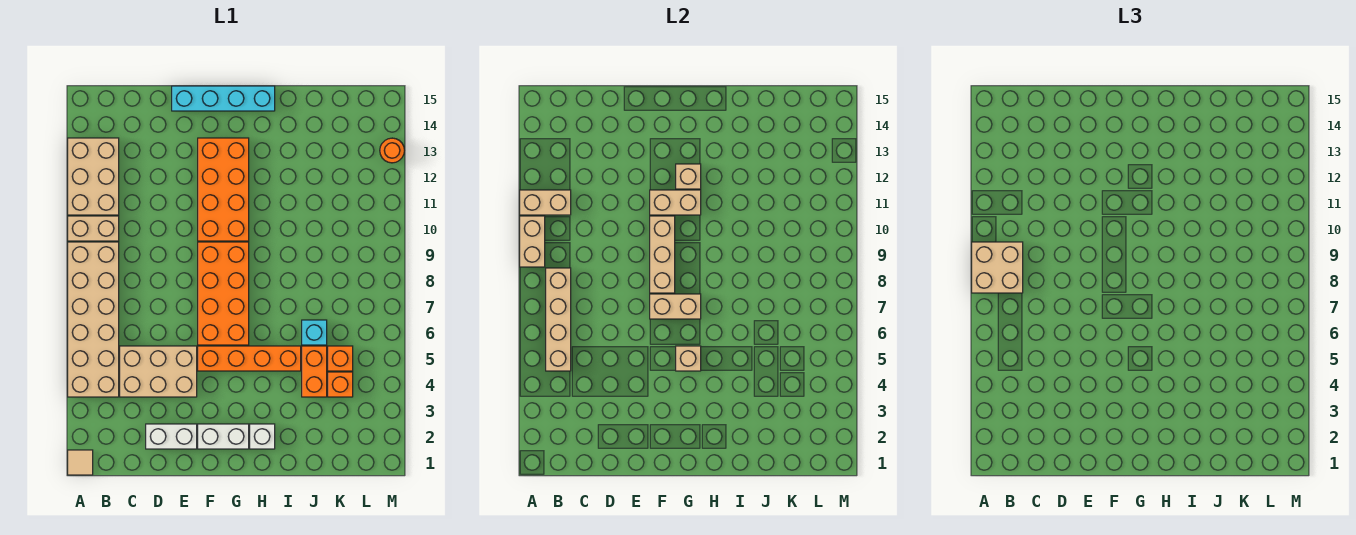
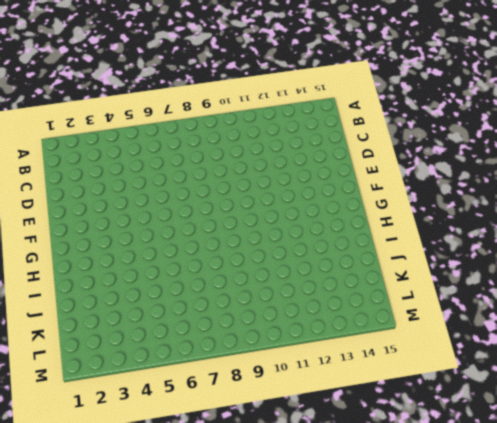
none -> tan tile A1 level 1
none -> tan brick A4:B9 level 1
none -> tan brick A10:B10 level 1

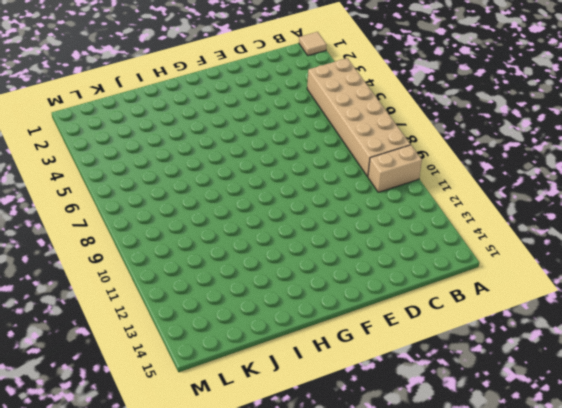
none -> tan brick A11:B13 level 1
none -> tan brick C4:E5 level 1
none -> white brick D2:E2 level 1

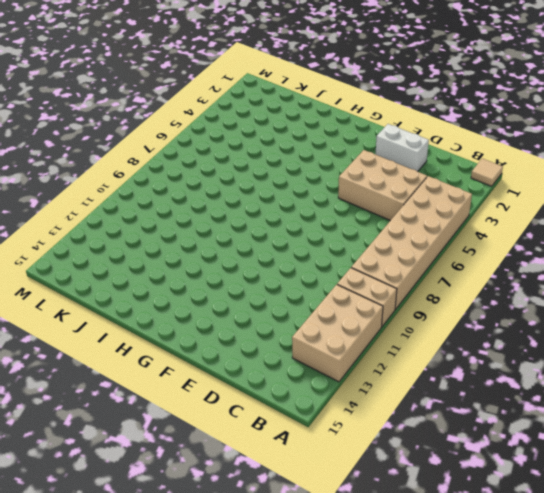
none -> cyan brick E15:H15 level 1
none -> white brick F2:G2 level 1
none -> orange brick F5:I5 level 1

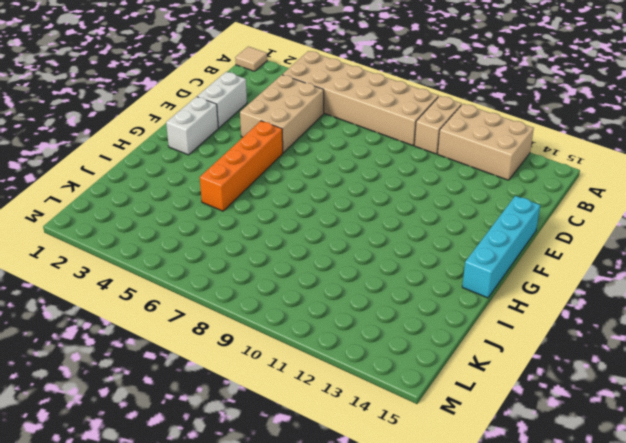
none -> orange brick F6:G9 level 1
none -> orange brick F10:G13 level 1
none -> white brick H2 level 1

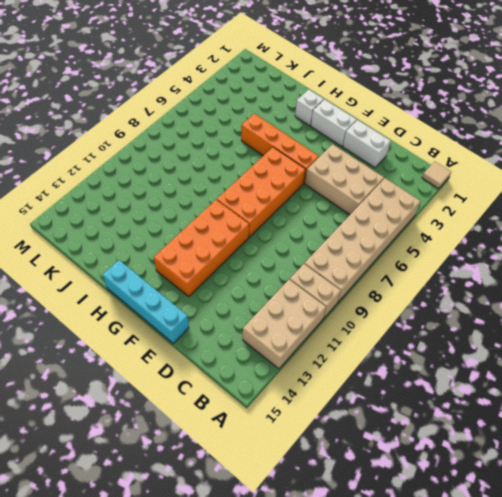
none -> orange brick J4:J5 level 1
none -> cyan brick J6 level 1
none -> orange brick K4 level 1

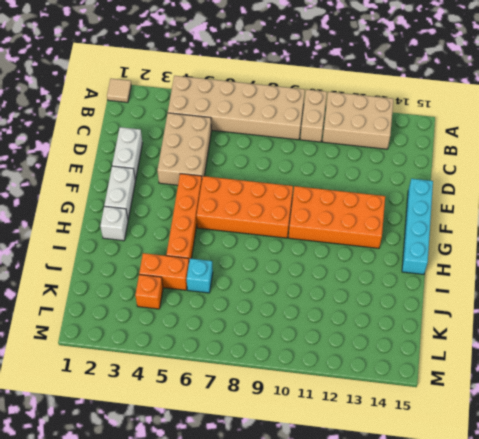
none -> orange brick K5 level 1
none -> orange round brick M13 level 1
none -> tan brick A9:A10 level 2

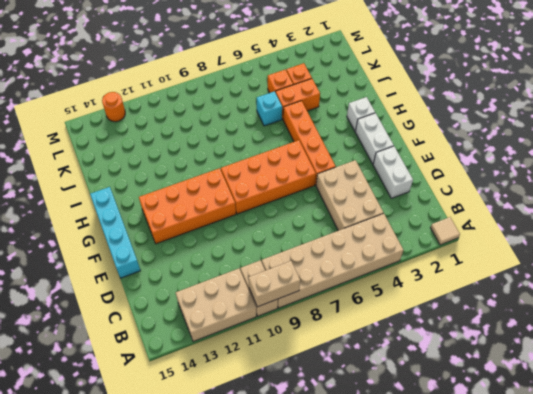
none -> tan brick A11:B11 level 2
none -> tan brick B5:B8 level 2
none -> tan brick F7:G7 level 2

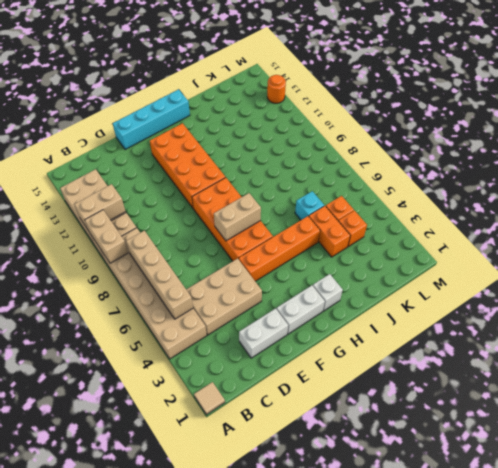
none -> tan brick F8:F10 level 2
none -> tan brick F11:G11 level 2
none -> tan brick G5 level 2

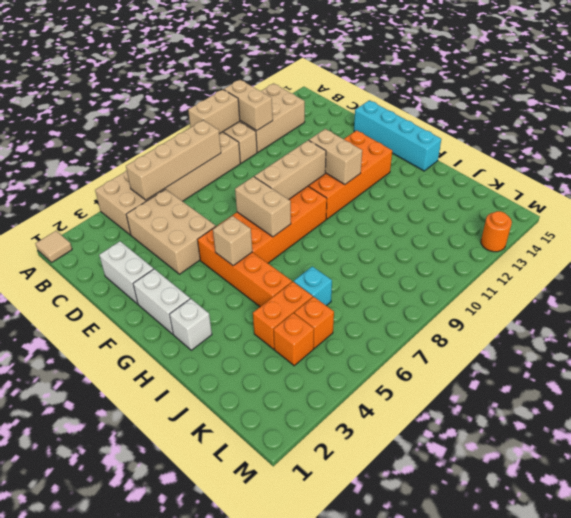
none -> tan brick G12 level 2
none -> tan brick A8:B9 level 3

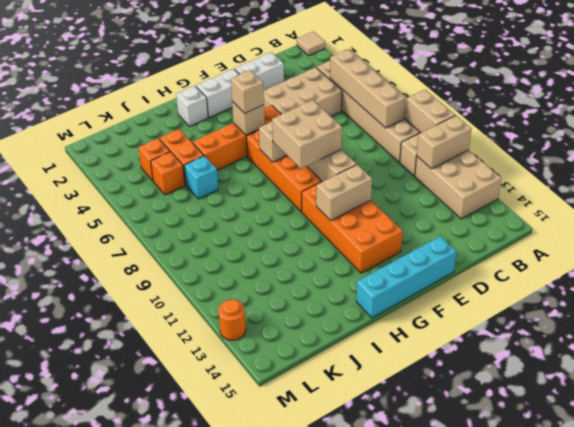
tan brick F8:G9 level 3 -> tan brick A8:B9 level 3
tan brick G5 level 3 -> tan brick G12 level 2

